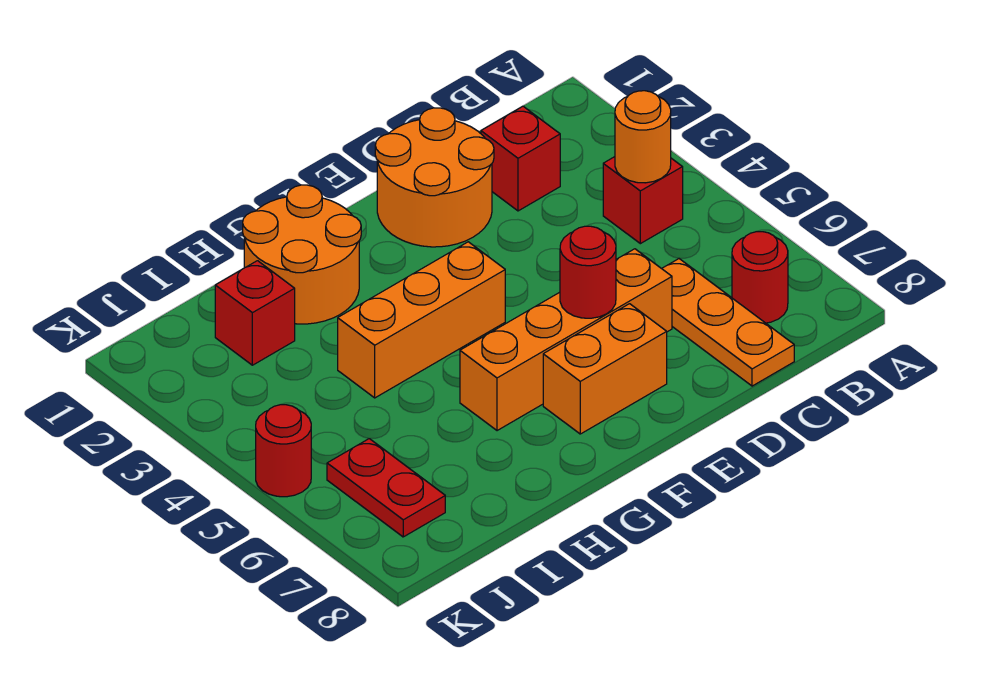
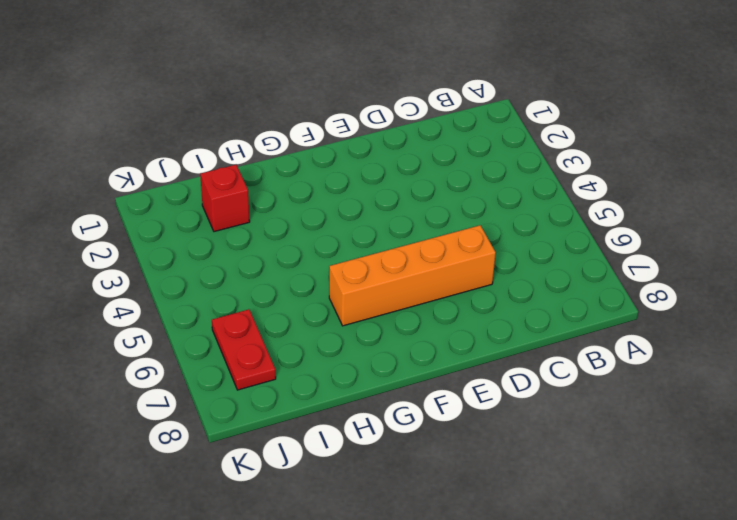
none -> red brick B4 level 1
none -> red round brick B7 level 1
none -> red brick C2 level 1

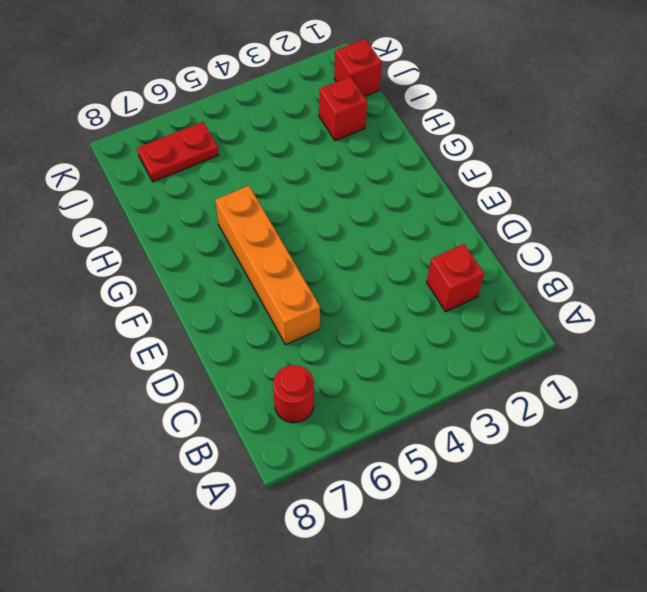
red brick J1 level 1 -> red brick B4 level 1
none -> orange plate C6:C8 level 1
none -> orange round brick D1:E2 level 1
none -> orange brick E7:F7 level 1

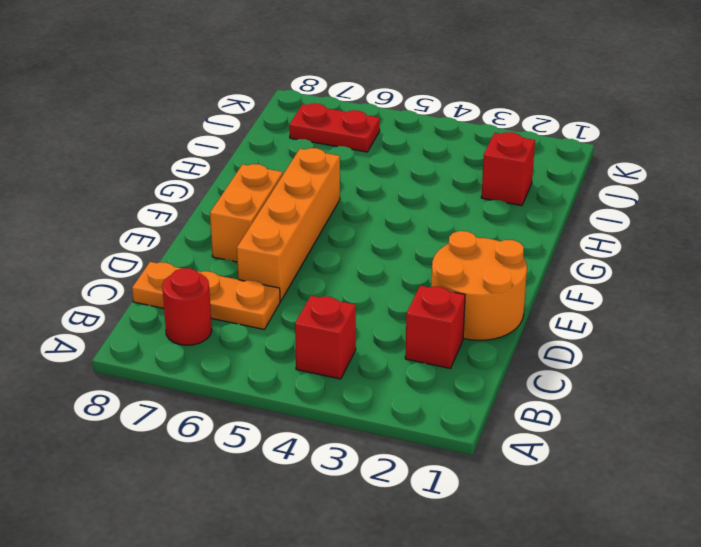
none -> orange brick F4:H4 level 1
none -> orange round brick G1:H2 level 1
none -> red round brick K5 level 1

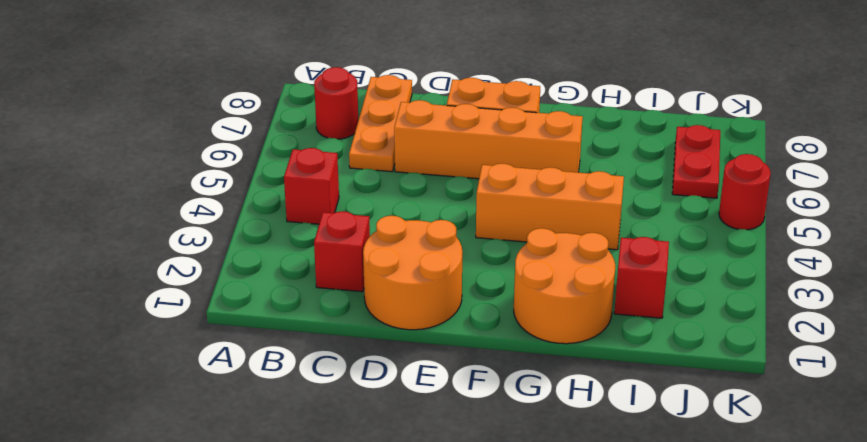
none -> orange round brick B4 level 2
none -> red round brick E6 level 2

